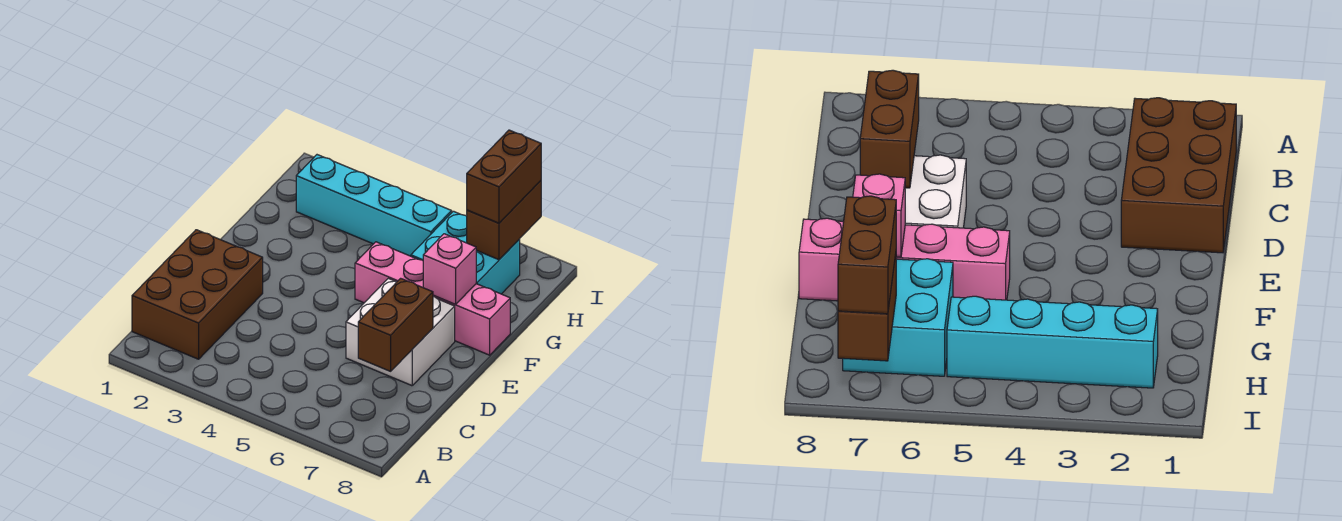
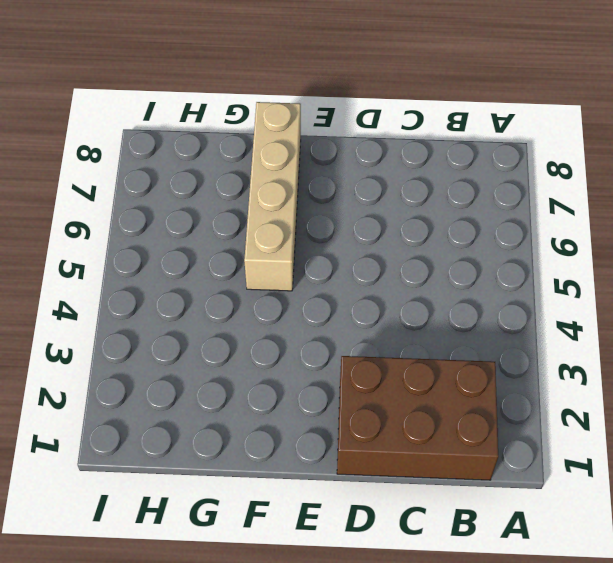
tan brick F5:F8 level 1 -> pink brick F5:F8 level 1
none -> white brick D6:E7 level 1
none -> cyan brick G6:H7 level 1

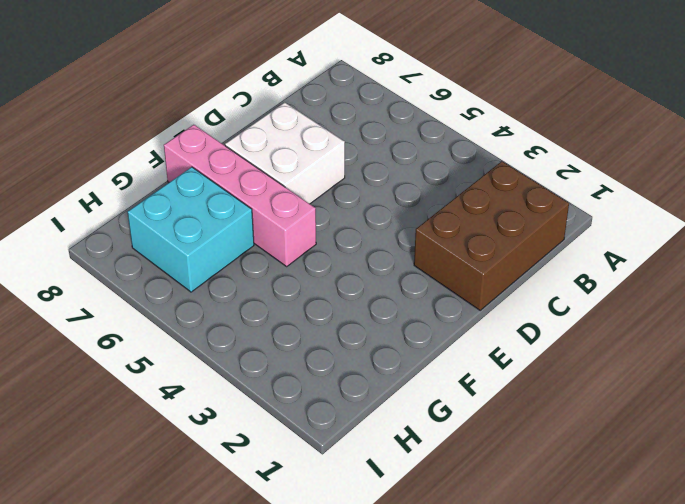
none -> cyan brick H2:H5 level 1
none -> brown brick C7:D7 level 2

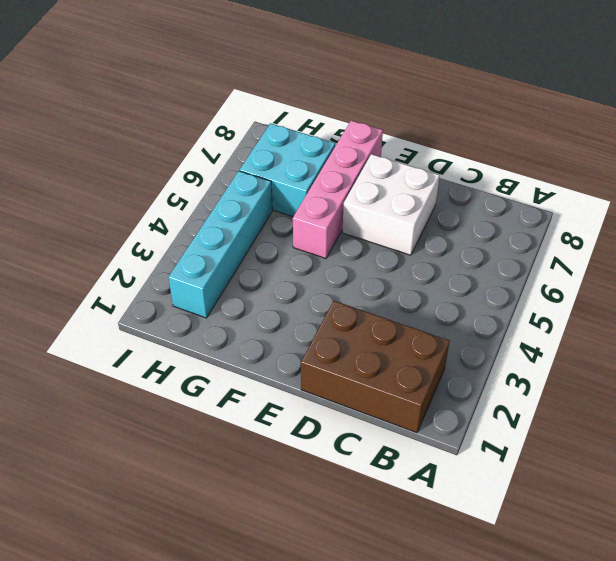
none -> brown brick C7:D7 level 2
none -> pink brick F7 level 2

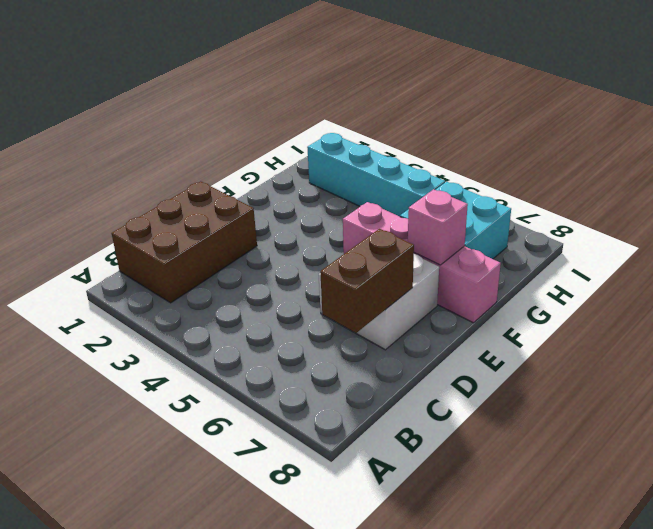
none -> brown brick H7:I7 level 2
none -> brown brick H7:I7 level 3

